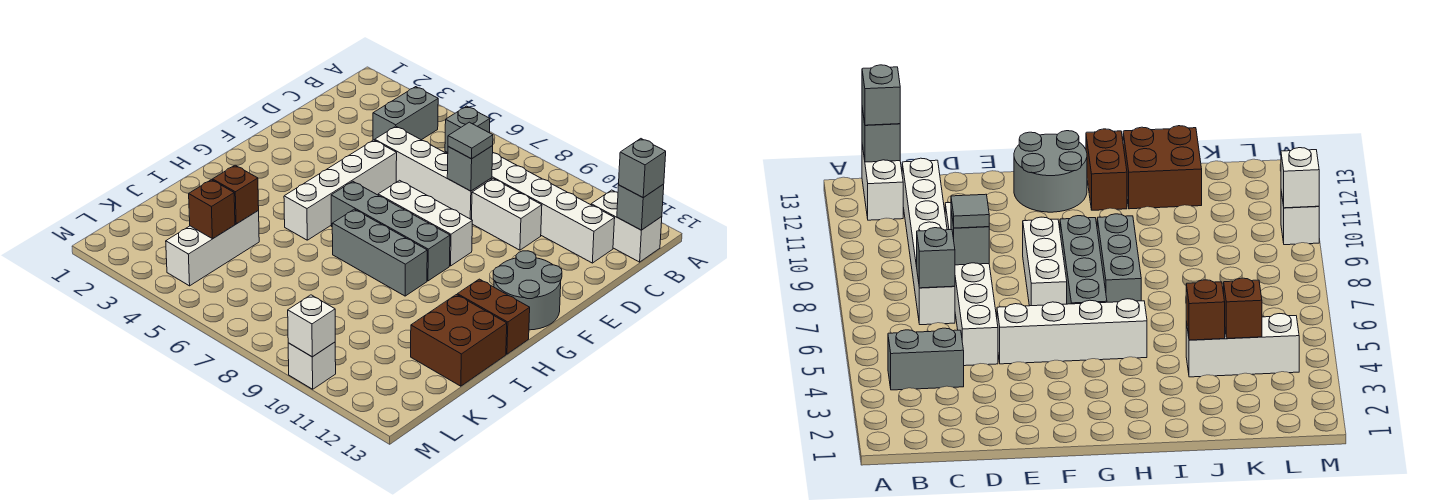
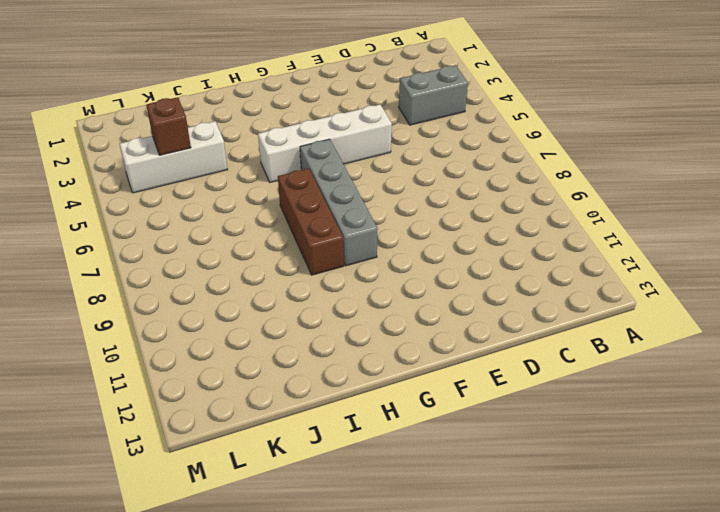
brown brick H7:H9 level 1 -> grey brick H7:H9 level 1
none -> white brick B12:B13 level 1
none -> white brick C7:C12 level 1
none -> white brick D5:D8 level 1

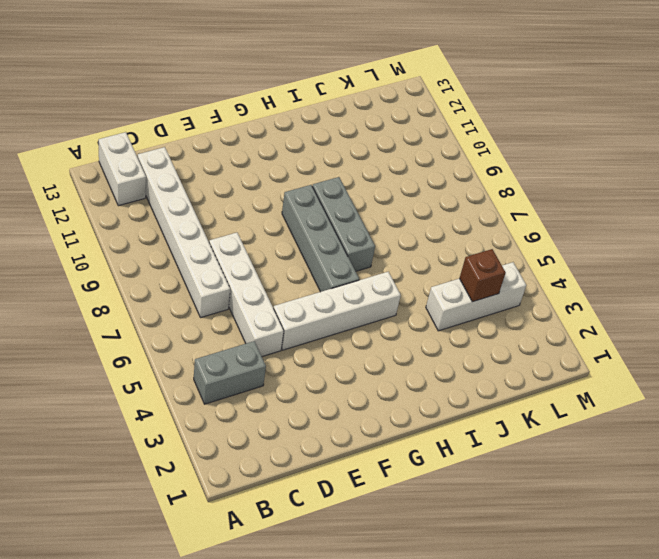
none -> white brick D9:D10 level 1
none -> white brick F7:F9 level 1
none -> grey round brick F12:G13 level 1

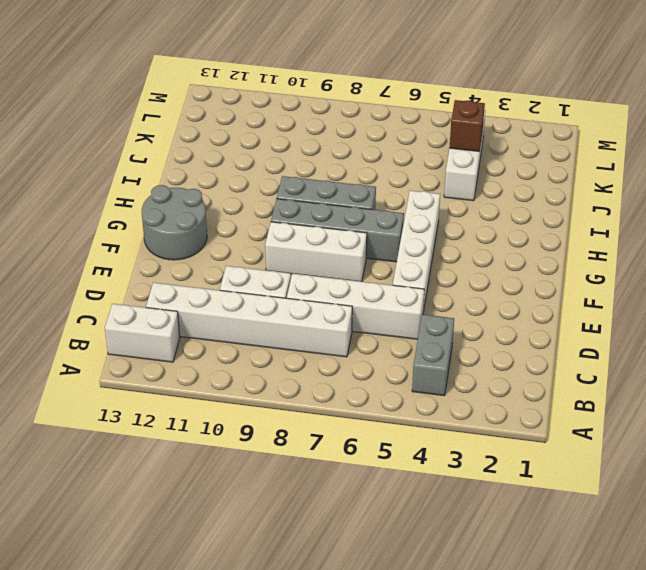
none -> brown brick H12:H13 level 1
none -> brown brick I12:J13 level 1
none -> white brick M10 level 1

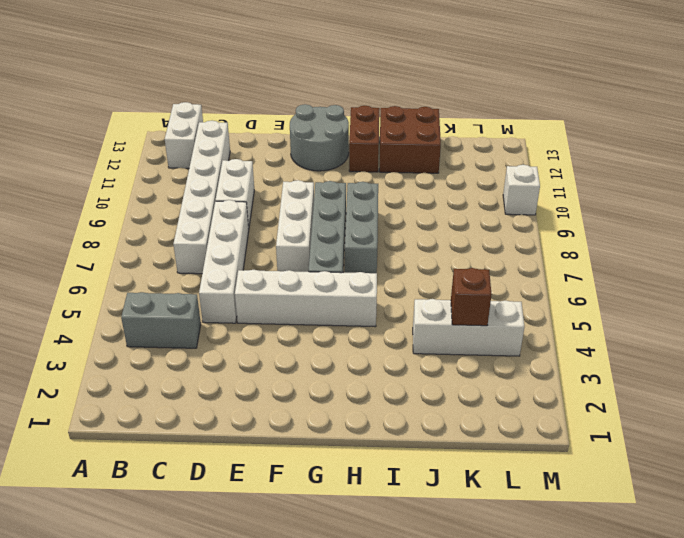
none -> grey brick B13 level 2
none -> grey brick C7 level 2
none -> grey brick D8 level 2

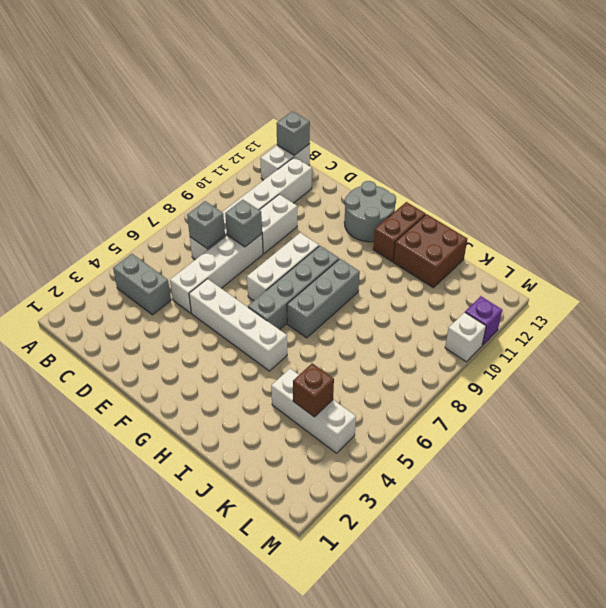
purple brick M11 level 1 -> none
none -> brown brick J4 level 2
none -> white brick M10 level 2
none -> grey brick B13 level 3

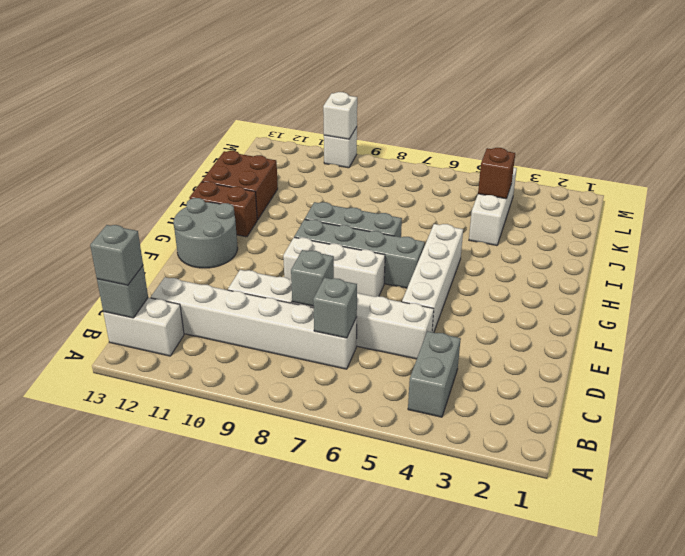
none -> brown brick J4 level 2
none -> grey tile D8 level 3

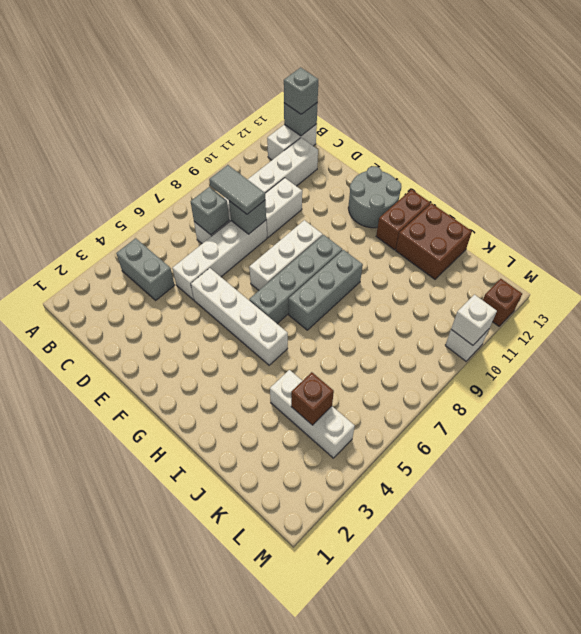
grey tile C8:D8 level 3 -> grey tile D8 level 3
brown brick M12 level 1 -> brown brick J4 level 2

